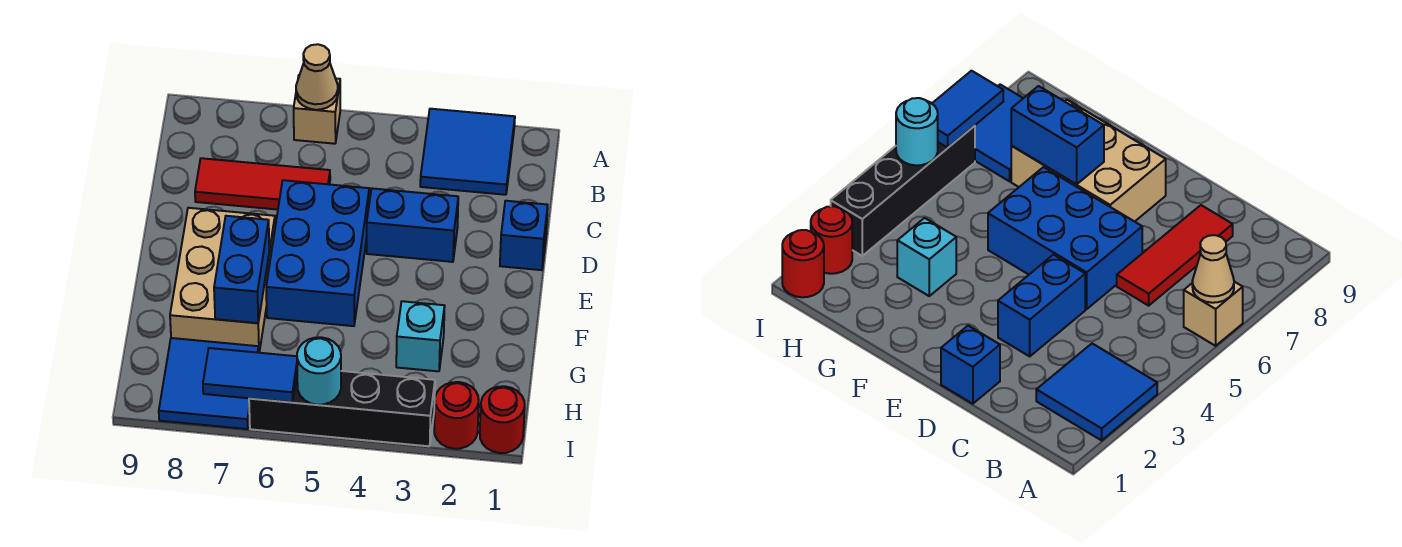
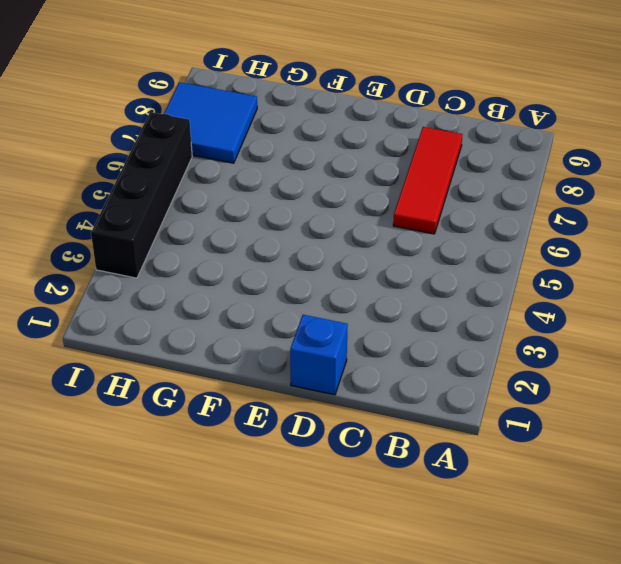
none -> blue tile A2:B3 level 1
none -> tan brick A6 level 1
none -> blue brick D3:D4 level 1

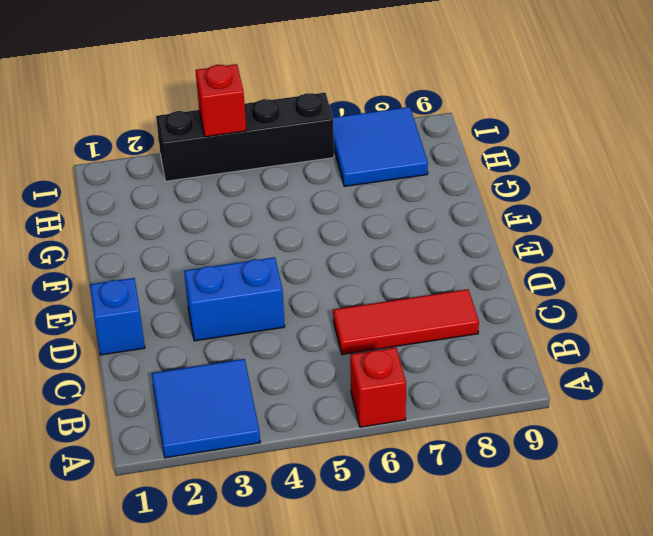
red brick A6 level 1 -> tan brick A6 level 1
red brick I4 level 2 -> none
none -> blue brick D5:F6 level 1
none -> tan brick E7:G8 level 1
none -> cyan brick G3 level 1

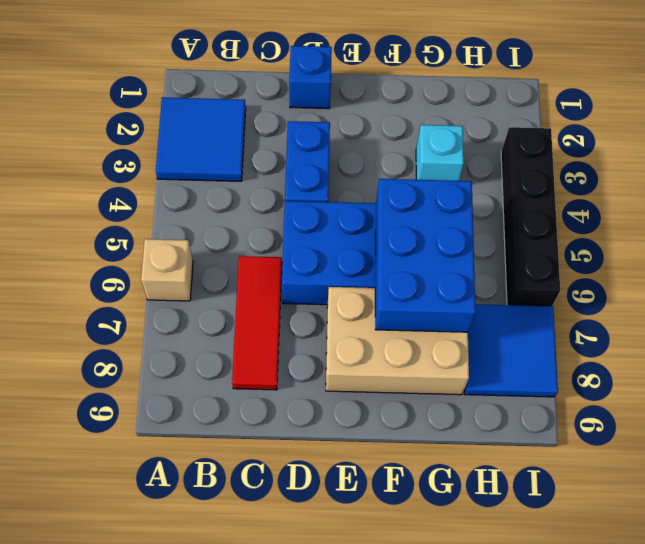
blue brick F5:G7 level 2 -> blue brick F7:G7 level 2
none -> red round brick I1 level 1
none -> red round brick I2 level 1
none -> tan cone A6 level 2

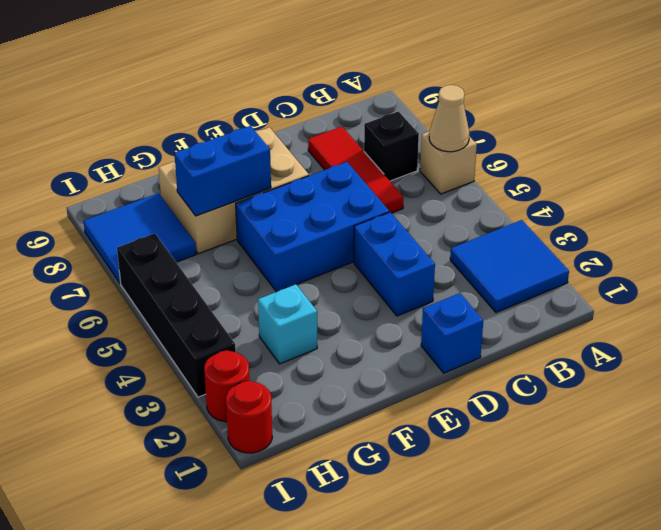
black brick B7 level 1 -> none
none -> cyan round brick I5 level 2
none -> blue tile I6:I7 level 2

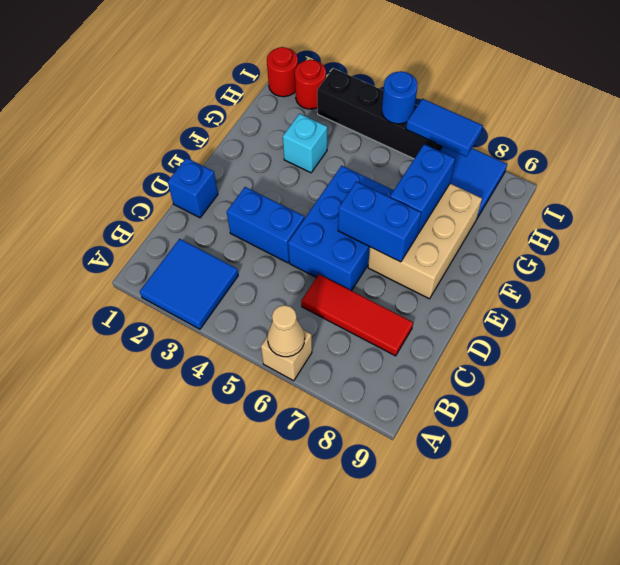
blue brick E6:E7 level 2 -> none
blue round brick I5 level 2 -> cyan round brick I5 level 2

